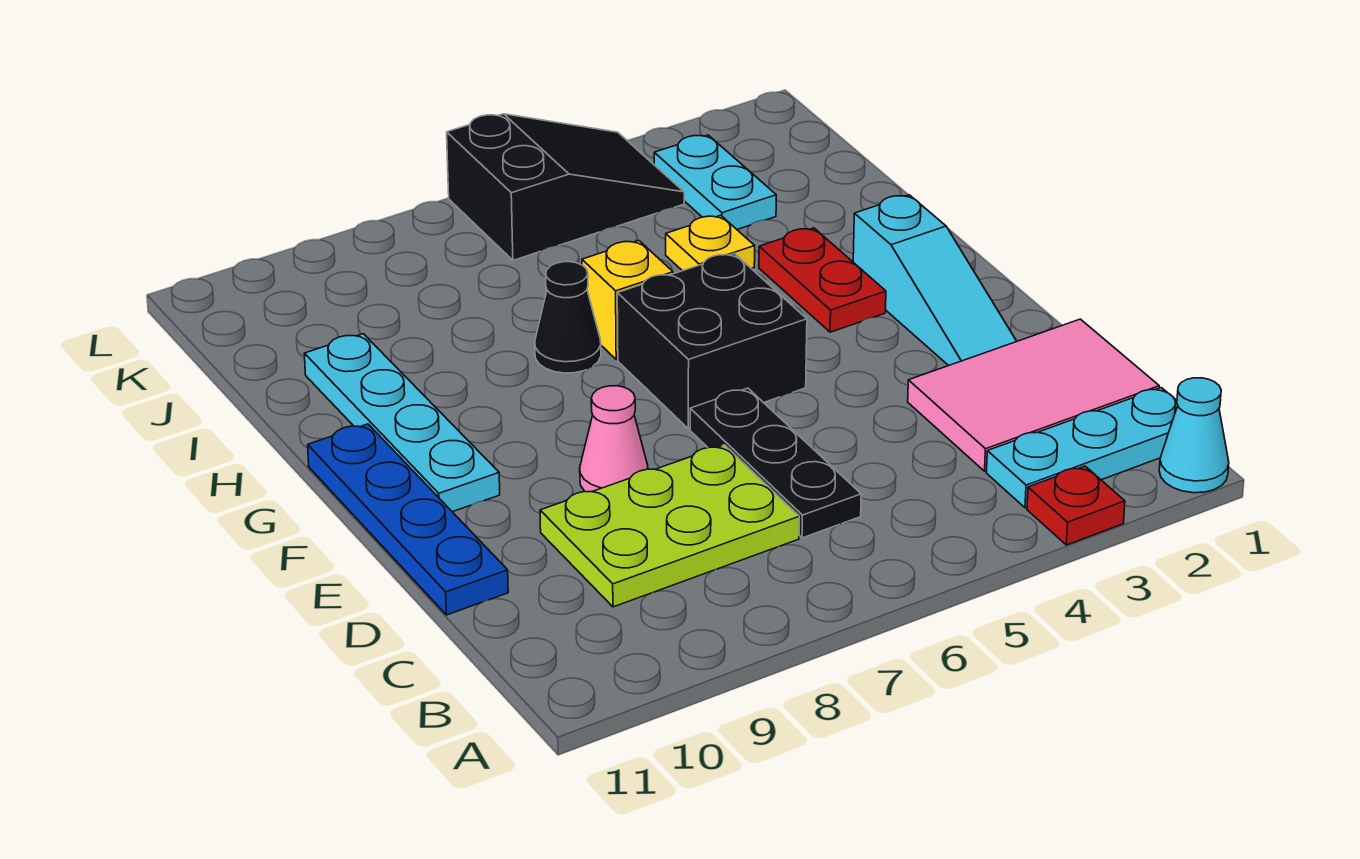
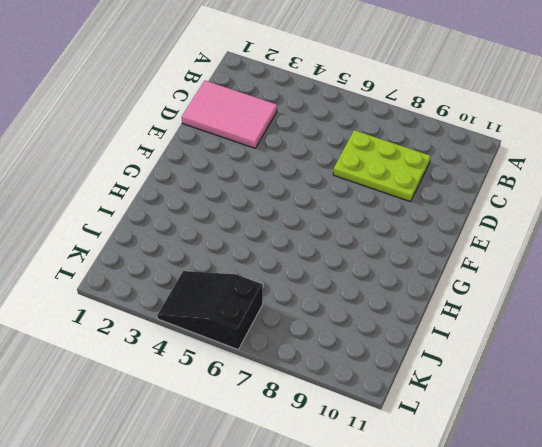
none -> cyan cone A1 level 1
none -> red plate A3 level 1
none -> cyan plate B1:B3 level 1

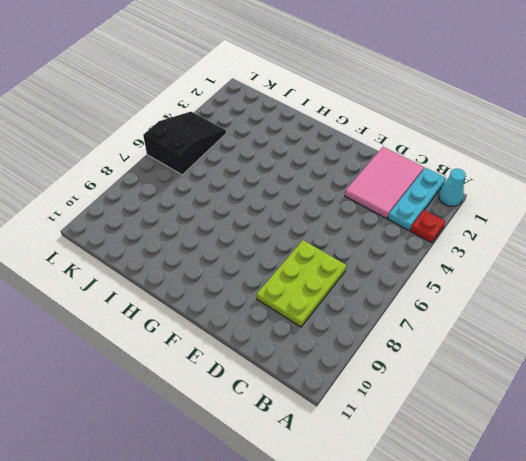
none -> black plate C6:E6 level 1
none -> blue plate D11:G11 level 1
none -> cyan slope E2:G2 level 1 top G

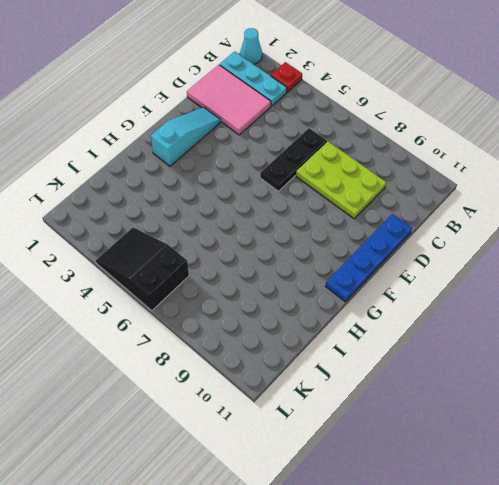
none -> pink cone E8 level 1
none -> black brick F5:G6 level 1
none -> cyan plate F10:I10 level 1

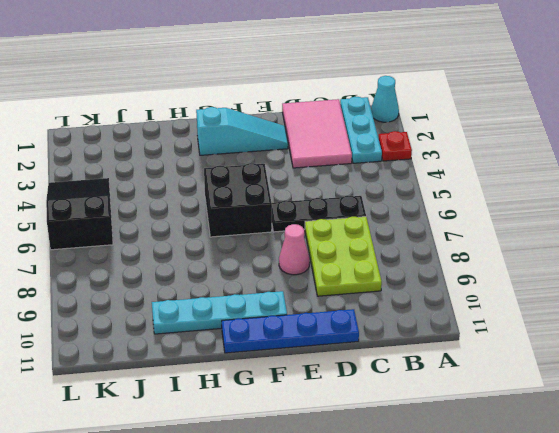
none -> red plate G3:H3 level 1
none -> yellow brick H6 level 1
none -> black cone H7 level 1

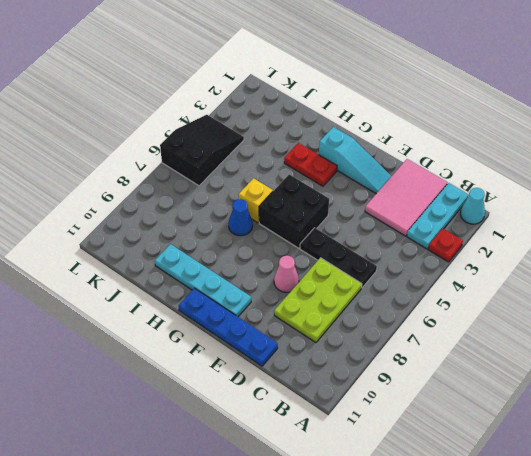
blue cone H7 level 1 -> black cone H7 level 1
none -> yellow plate I4 level 1
none -> cyan plate J3:K3 level 1

